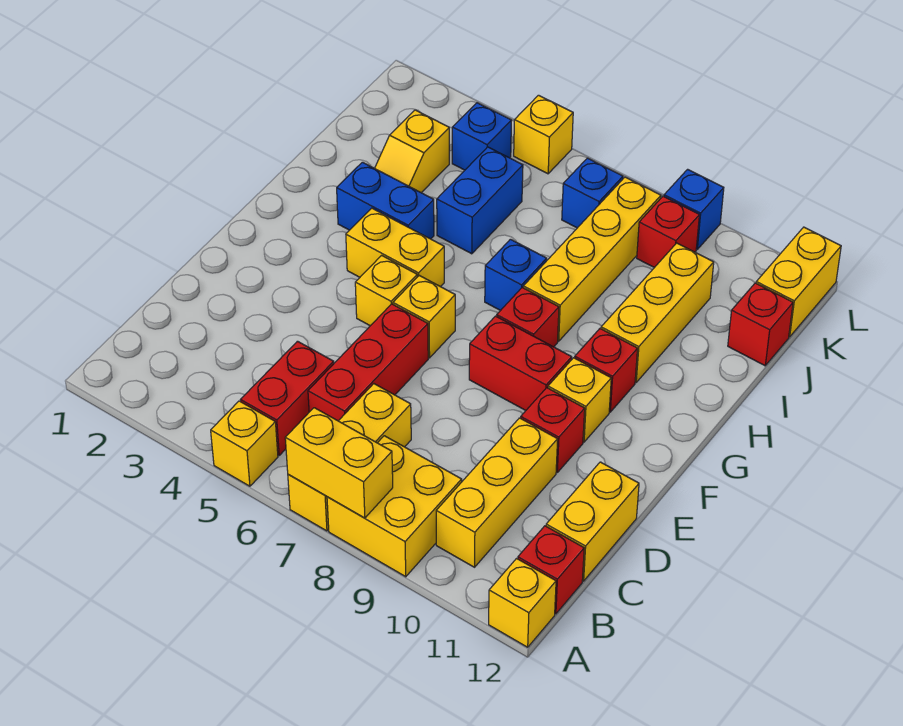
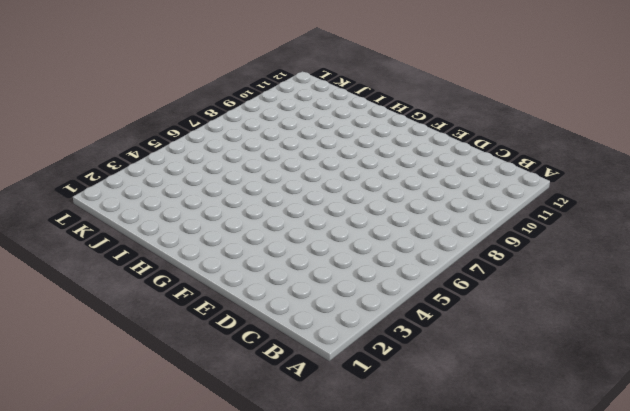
none -> yellow brick A5 level 1
none -> yellow brick A7:C7 level 1
none -> yellow brick A8:B9 level 1
none -> yellow brick A12 level 1

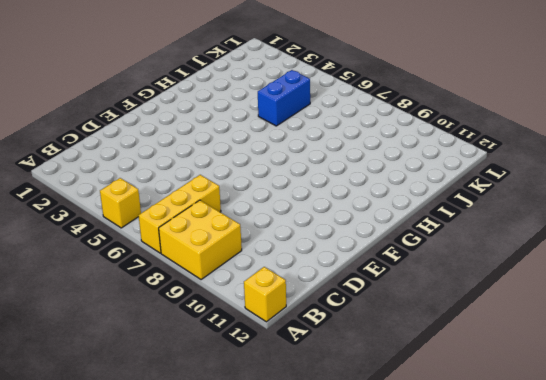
none -> red brick B5:C5 level 1
none -> yellow brick B10:D10 level 1
none -> red brick B12 level 1
none -> red brick C6:E6 level 1

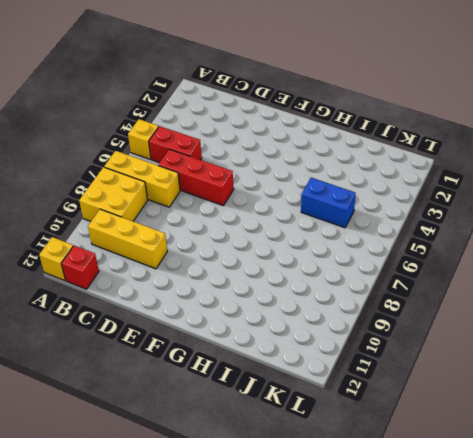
none -> yellow brick C12:D12 level 1
none -> red brick E10 level 1
none -> yellow brick F5 level 1
none -> yellow brick F6 level 1

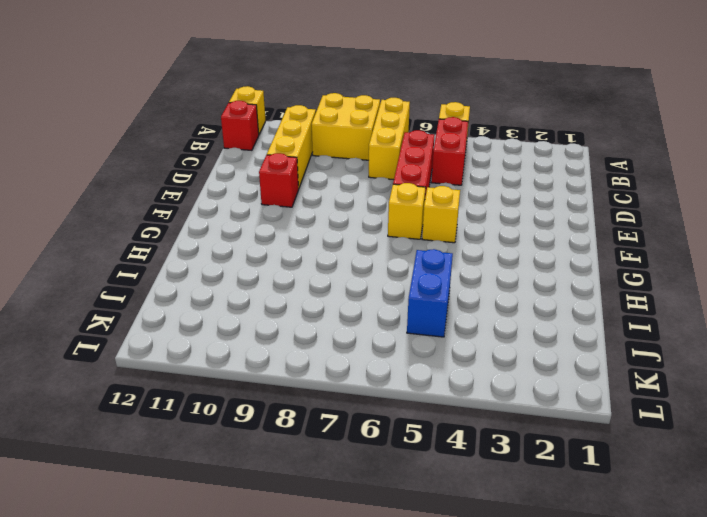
none -> yellow brick C12:D12 level 1
none -> red brick F8:F9 level 1
none -> yellow brick F10 level 1
none -> yellow brick G4:G5 level 1

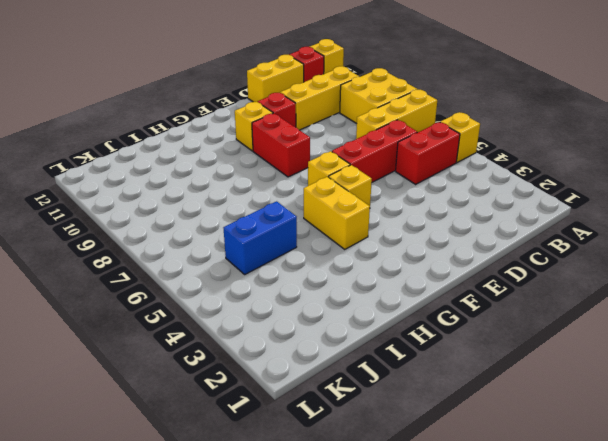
none -> red brick G8 level 1
none -> red brick G10 level 1
none -> blue brick H3:H4 level 1
none -> blue brick H7 level 1

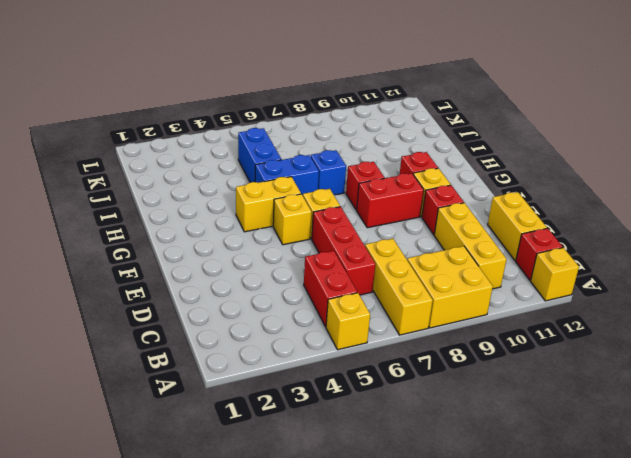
blue brick H5:H6 level 1 -> blue brick H3:H4 level 1
none -> yellow brick H8:K8 level 1
none -> yellow brick H10:J10 level 1
none -> yellow slope I3:J3 level 1 top J
none -> red brick J12 level 1

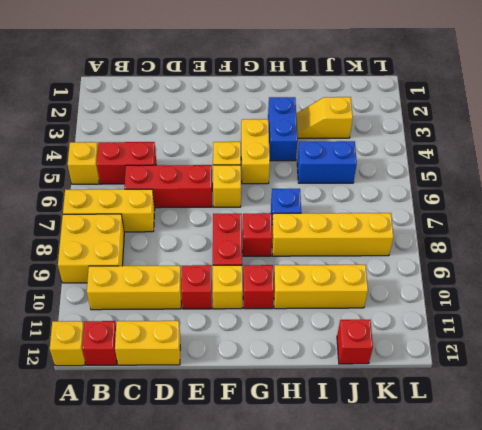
none -> blue brick K4 level 1
none -> blue brick K7 level 1
none -> red brick K9 level 1
none -> yellow brick K12:L12 level 1

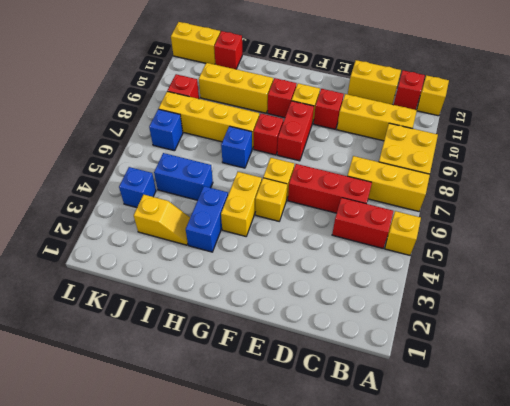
none -> yellow brick L5 level 1
none -> blue brick L9 level 1
none -> yellow brick A7:A8 level 2

